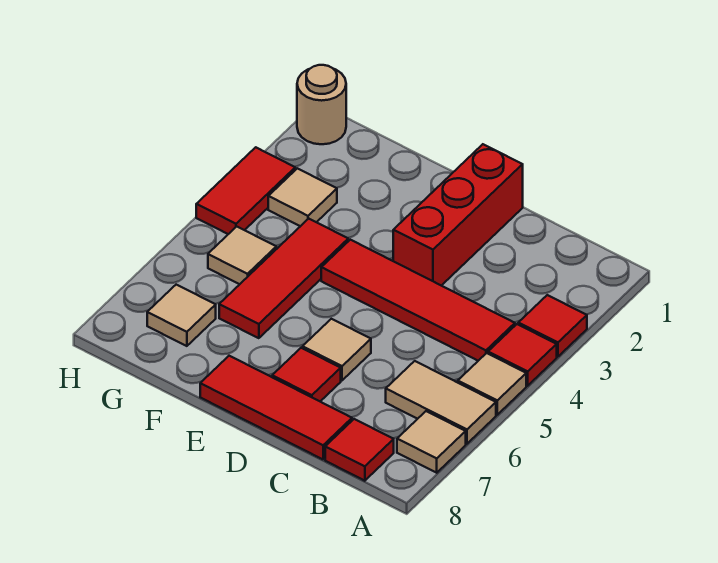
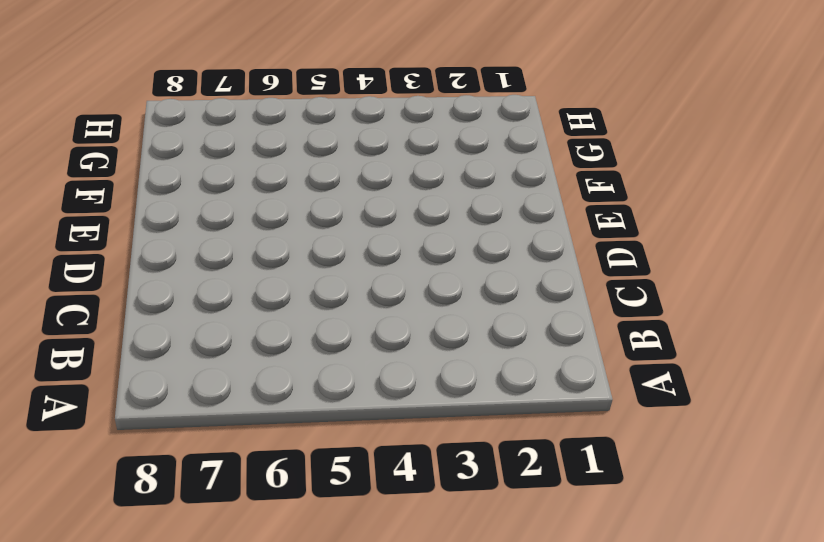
none -> red tile A3 level 1
none -> red tile A4 level 1
none -> tan tile A5 level 1

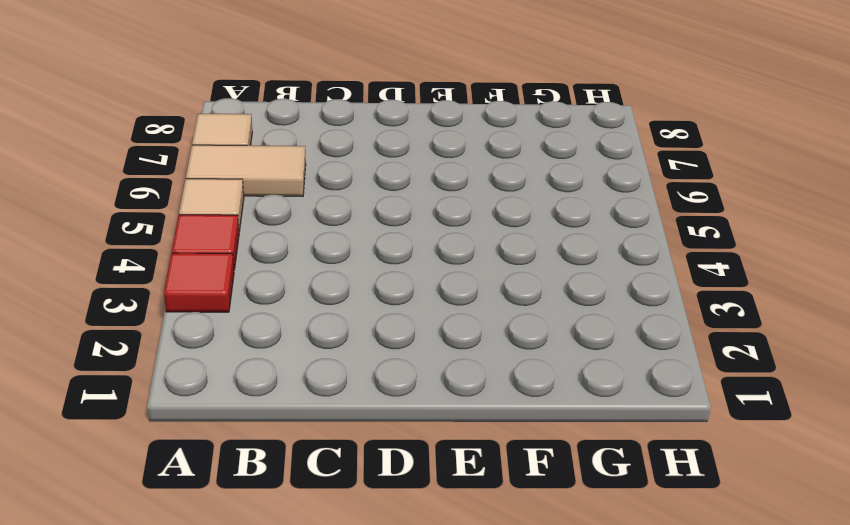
none -> red tile B4:E4 level 1
none -> red tile B8 level 1
none -> red tile C8:E8 level 1

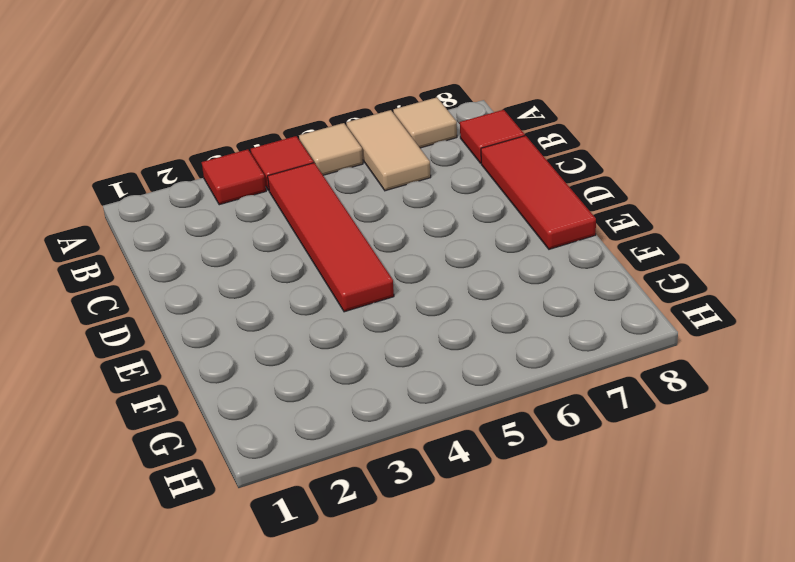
none -> red brick D1:D3 level 1
none -> tan tile D6 level 1
none -> red tile D7 level 1

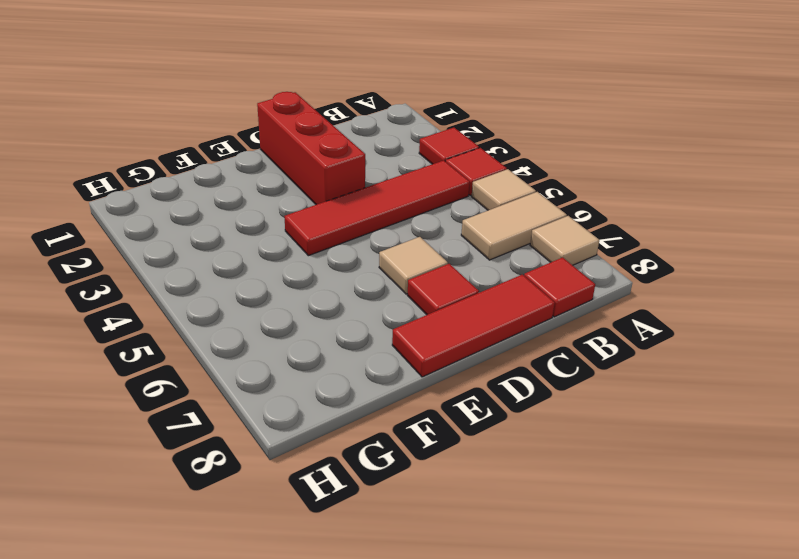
none -> red tile F4:F6 level 1
none -> tan tile G3 level 1
none -> tan tile G5 level 1

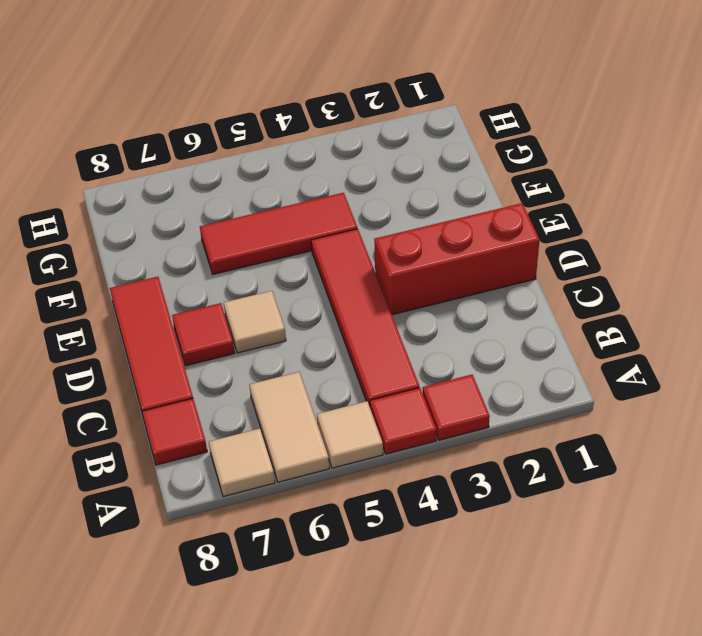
none -> tan tile G3 level 1
none -> tan tile G5 level 1
none -> tan tile G7 level 1

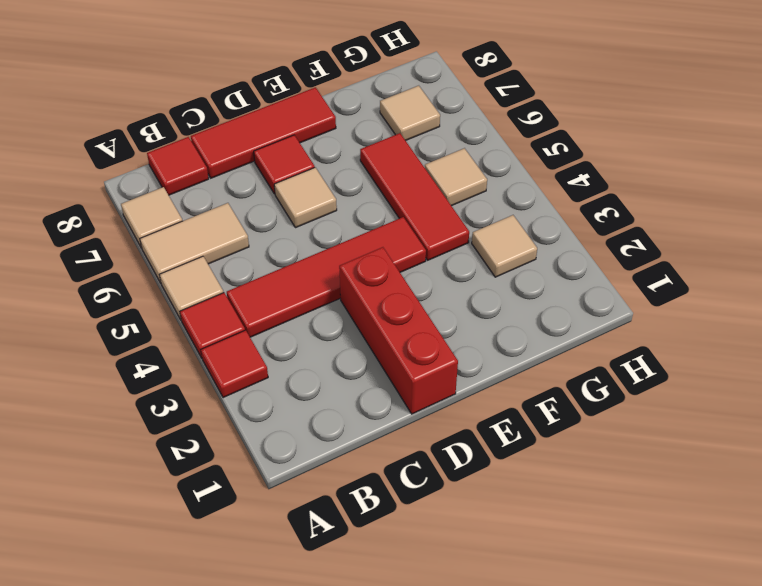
none -> tan round brick H1 level 1
none -> red tile H3:H4 level 1

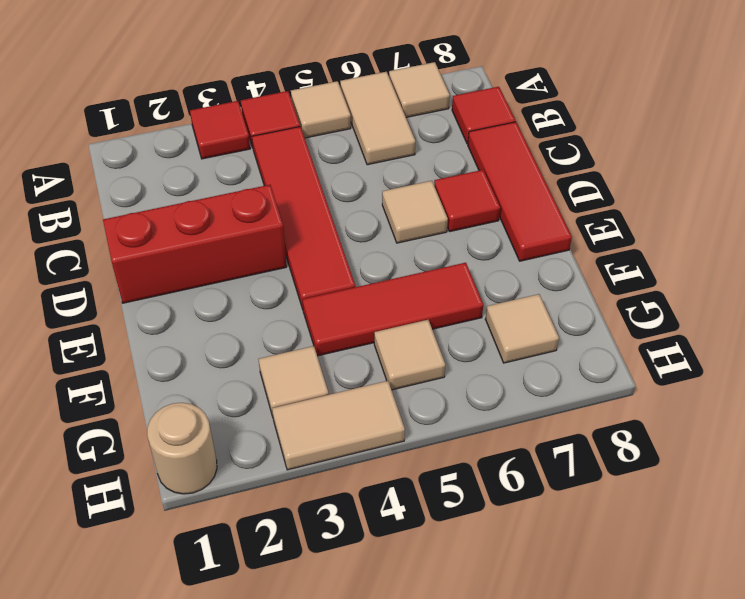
tan tile H3:H4 level 1 -> red tile H3:H4 level 1

